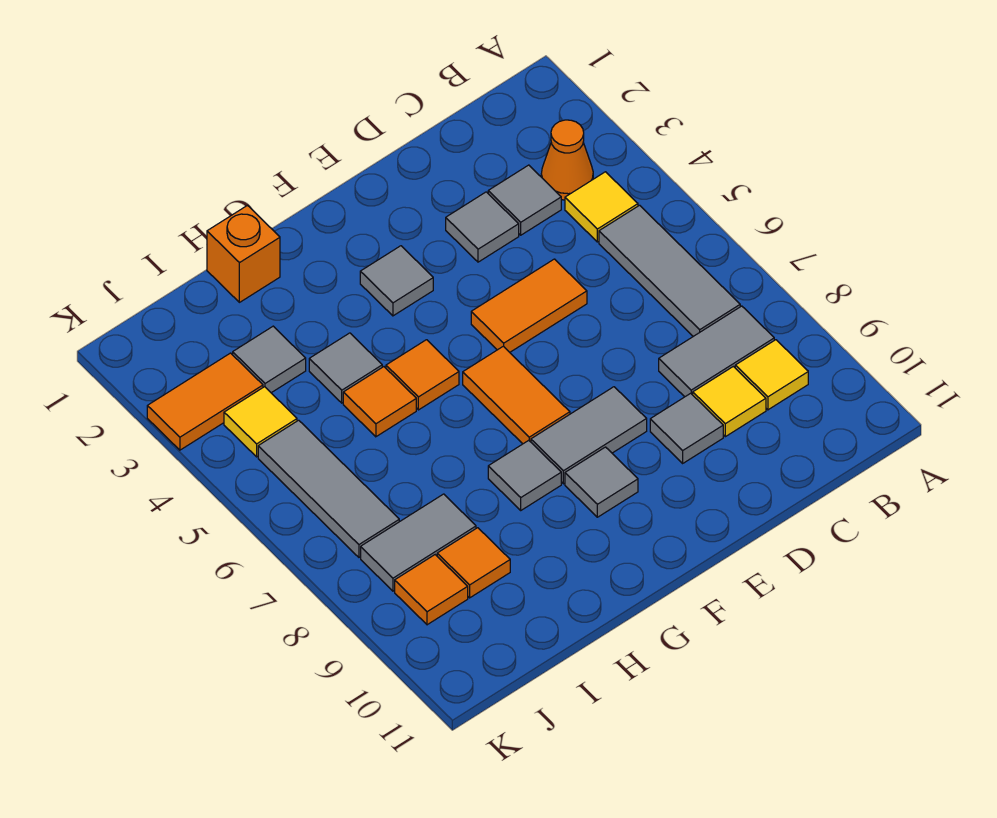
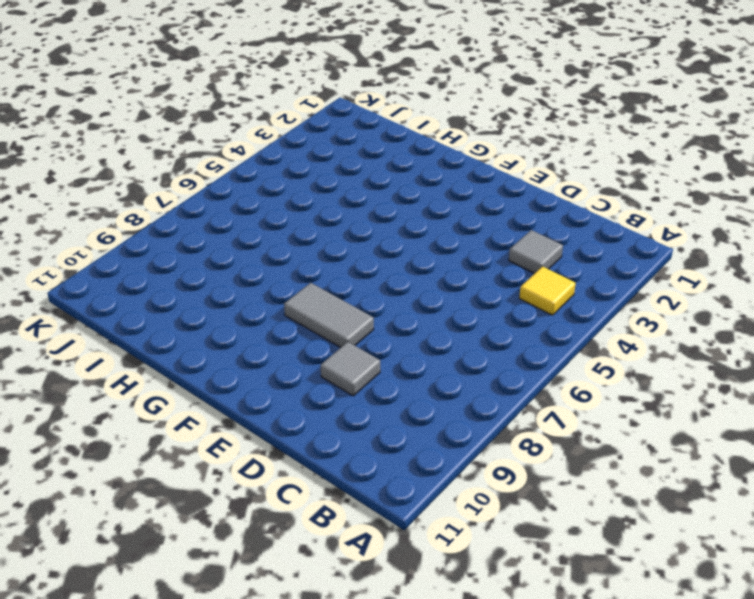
none -> orange cone B3 level 1
none -> grey tile B5:B7 level 1
none -> grey tile B8:C8 level 1

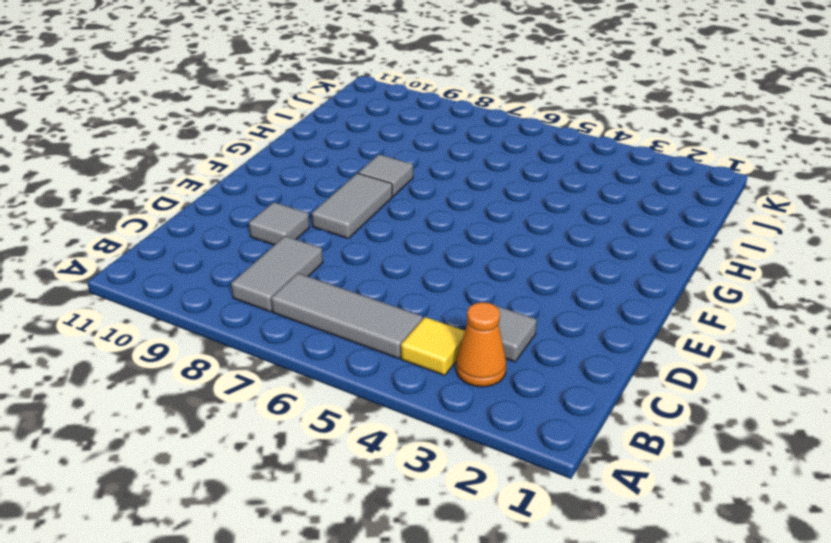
none -> yellow tile B9 level 1
none -> yellow tile C9 level 1
none -> grey tile D3 level 1

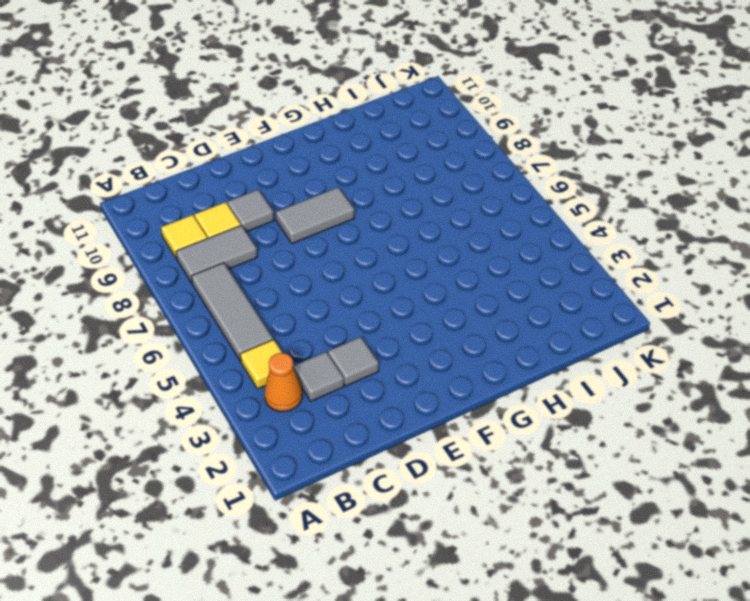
none -> orange tile D5:E5 level 1
none -> grey tile F3 level 1
none -> orange tile F6:F7 level 1

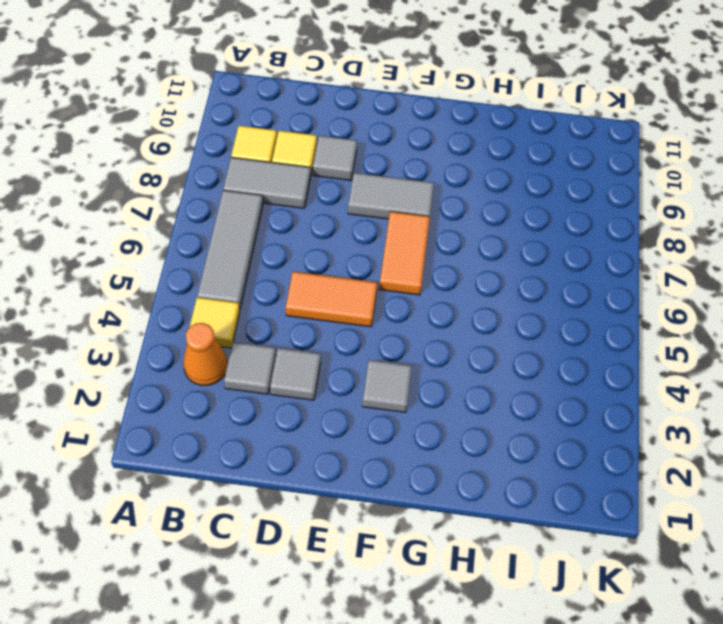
none -> grey tile F9 level 1
none -> orange tile G5 level 1
none -> grey tile G8 level 1

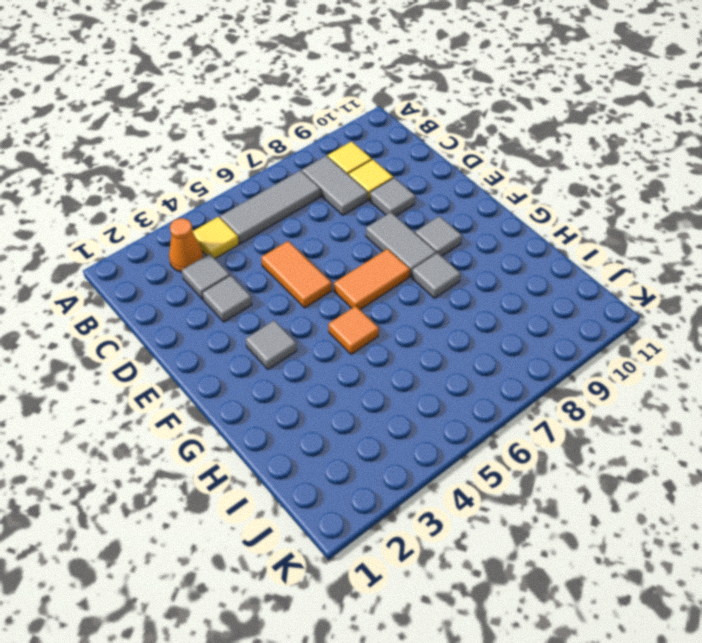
none -> orange brick H1 level 1
none -> grey tile H4 level 1
none -> orange tile H5 level 1

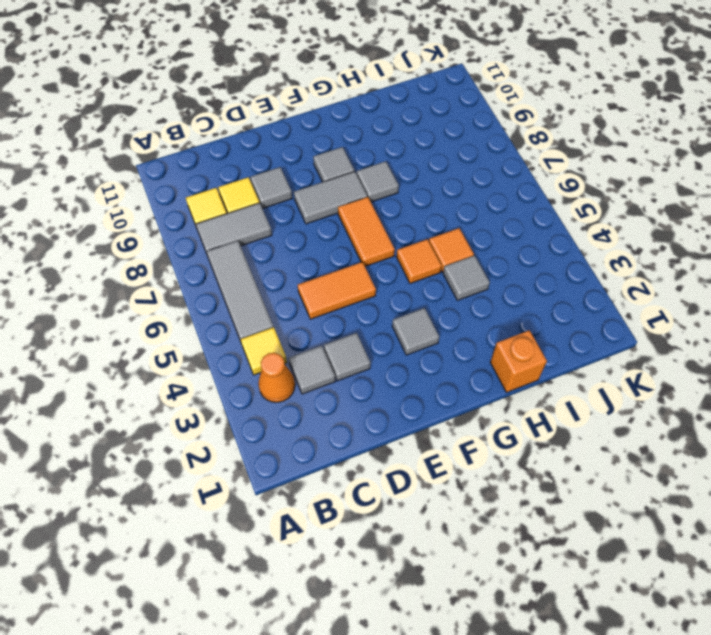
none -> grey tile I3 level 1
none -> grey tile I8:J8 level 1
none -> orange tile I9 level 1

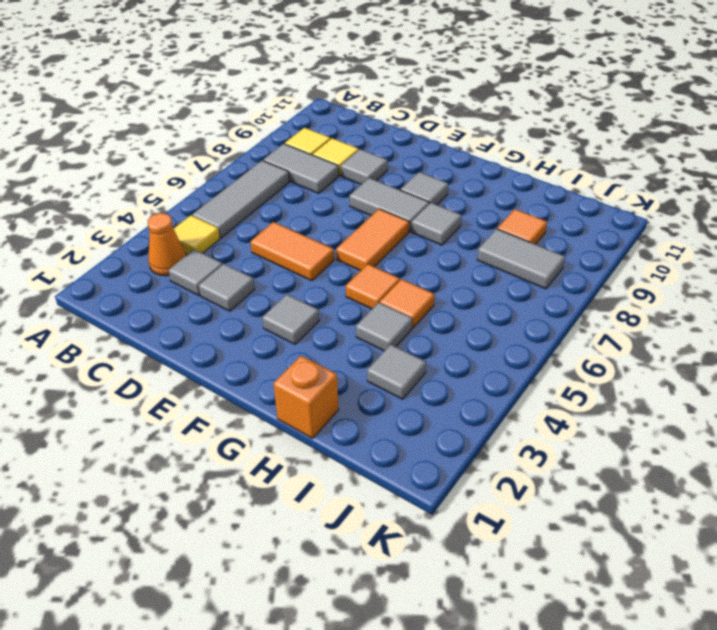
none -> orange tile J3:K3 level 1
none -> yellow tile J4 level 1
none -> grey tile J5:J7 level 1

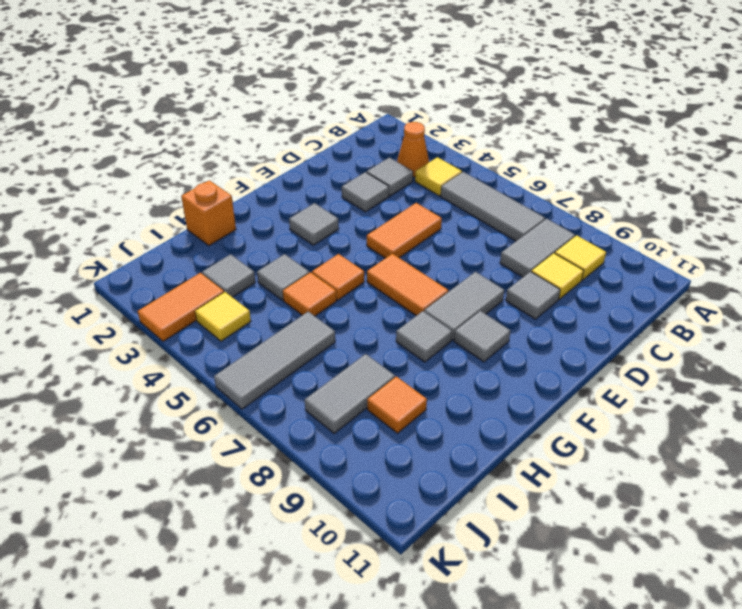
grey tile I6:K6 level 1 -> grey tile J5:J7 level 1
none -> orange tile J9 level 1

